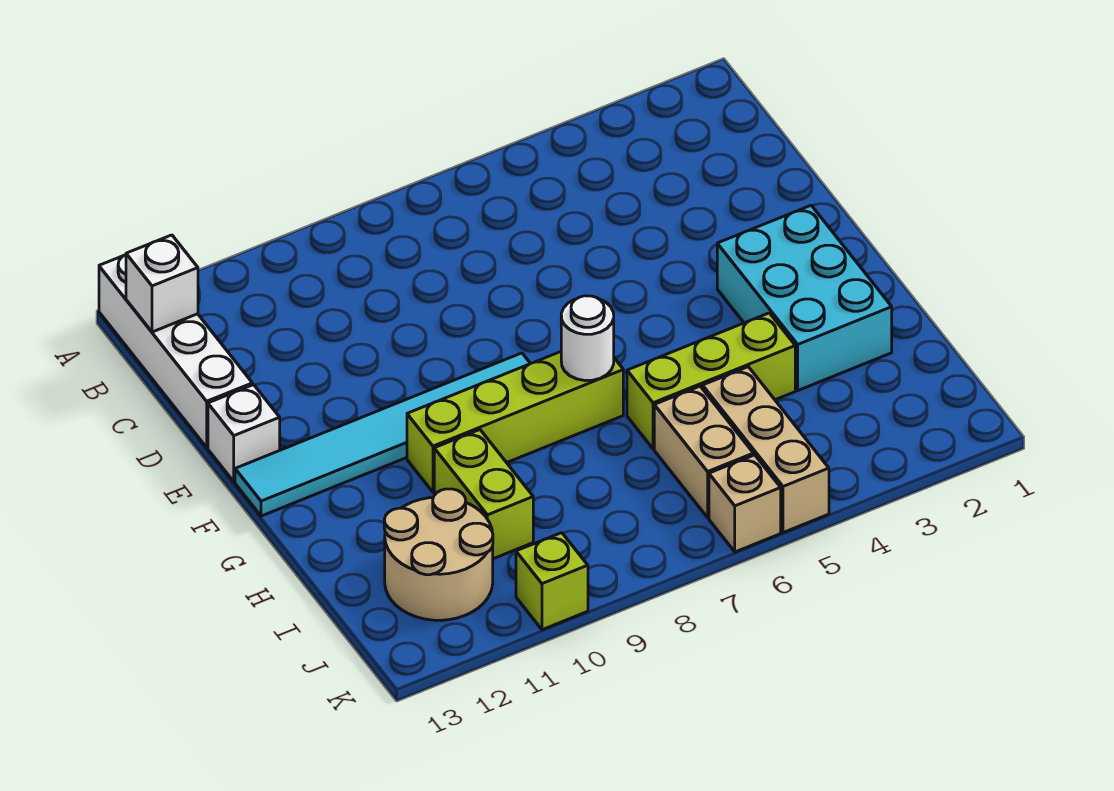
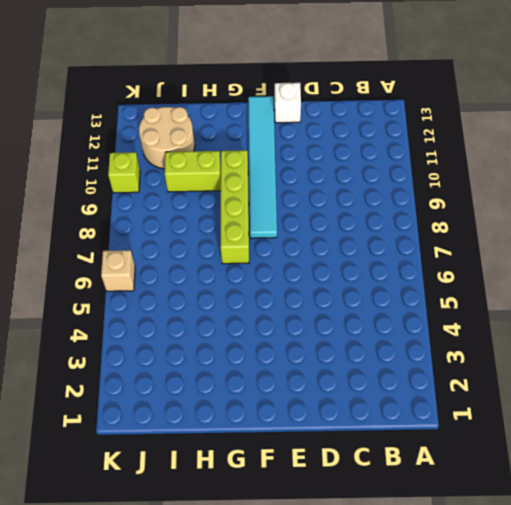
none -> white brick A13:D13 level 1
none -> cyan brick F2:H3 level 1
none -> lime brick H4:H6 level 1

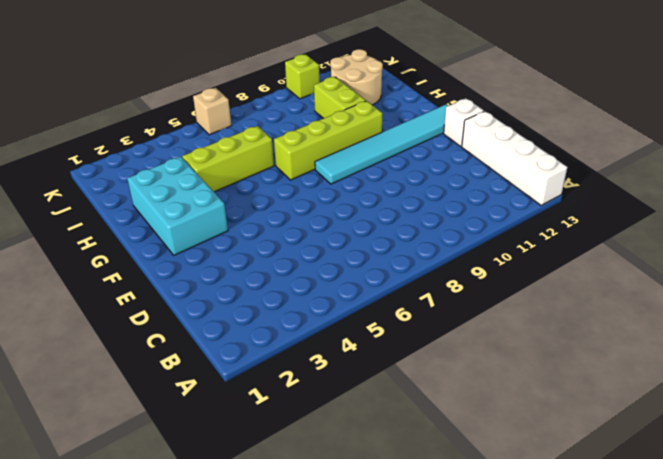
none -> tan brick I5:K5 level 1
none -> tan brick I6:J6 level 1
none -> white brick B13 level 2

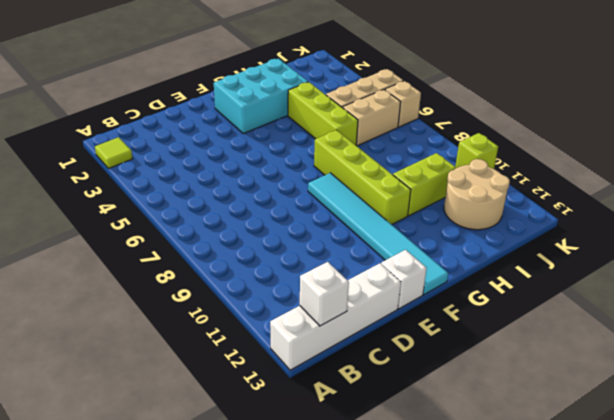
lime tile A2 level 1 -> none
none -> white round brick G7 level 2

